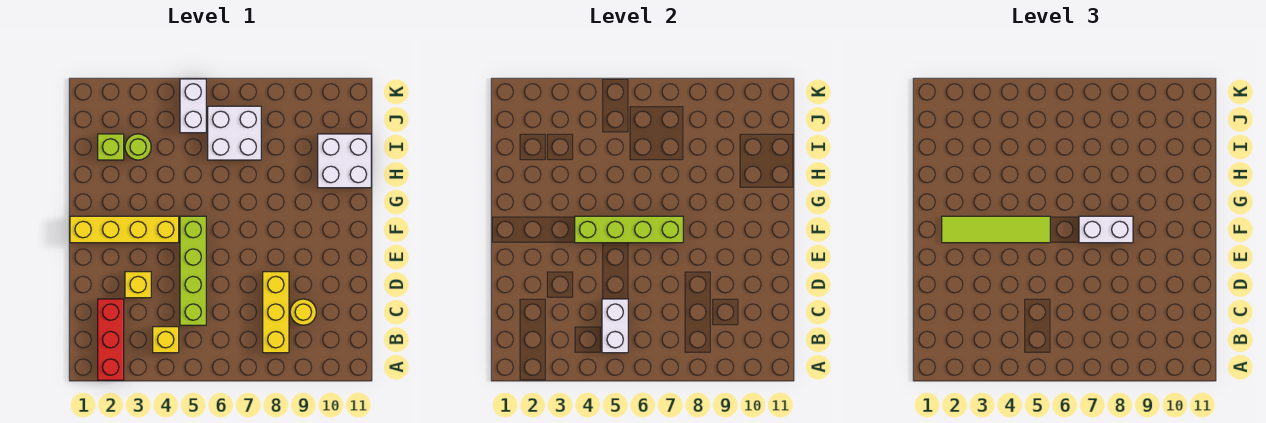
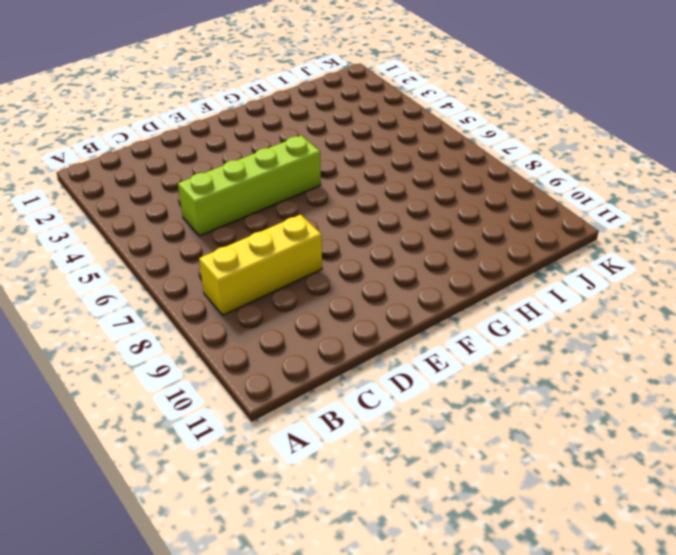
none -> red brick A2:C2 level 1
none -> yellow brick B4 level 1
none -> yellow round brick C9 level 1

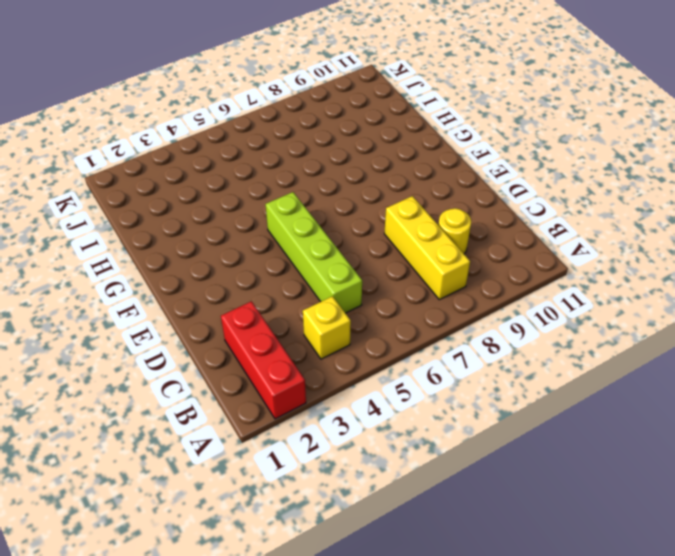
none -> yellow brick D3 level 1
none -> yellow brick F1:F4 level 1
none -> white brick H10:I11 level 1

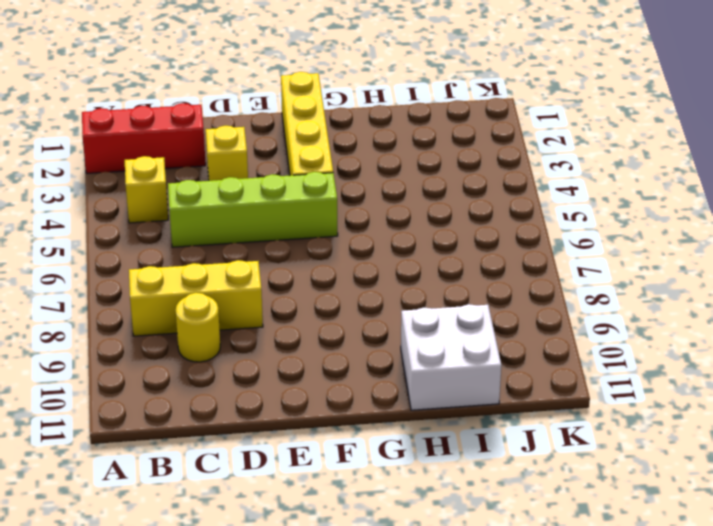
none -> lime brick I2 level 1
none -> lime round brick I3 level 1
none -> white brick I6:J7 level 1

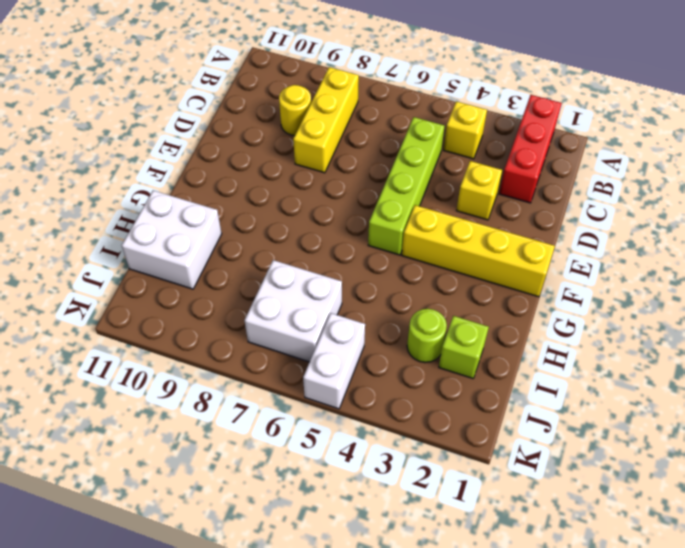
none -> white brick B5:C5 level 2
none -> lime brick F4:F7 level 2
none -> lime tile F2:F5 level 3

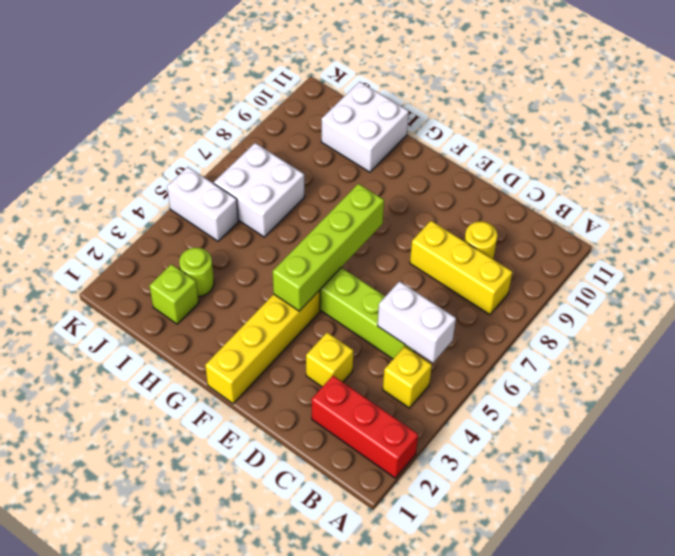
none -> lime tile F2:F5 level 3
none -> white brick F7:F8 level 3

